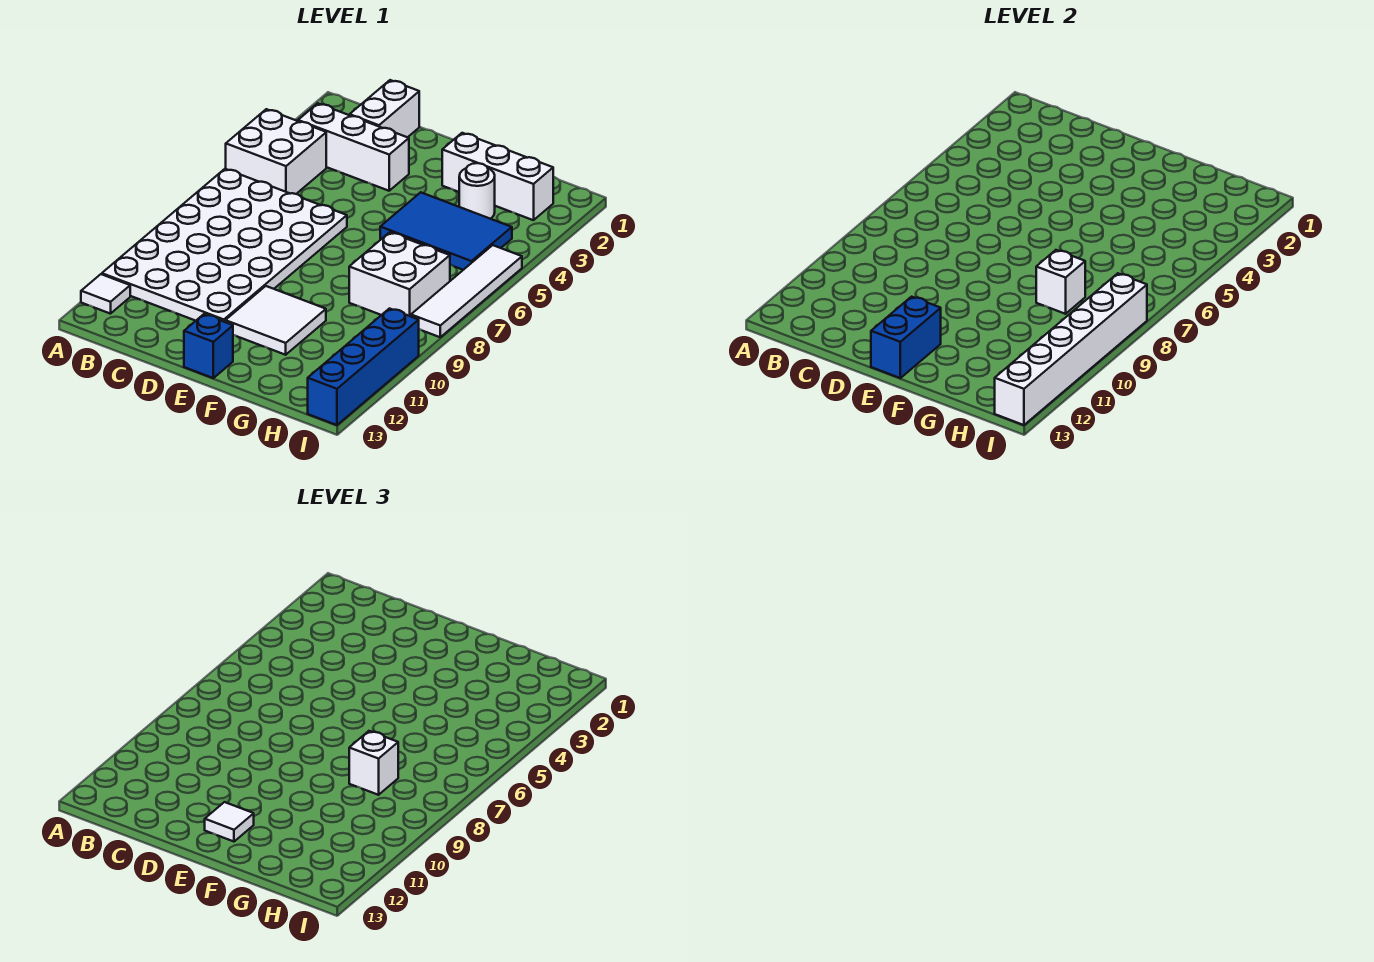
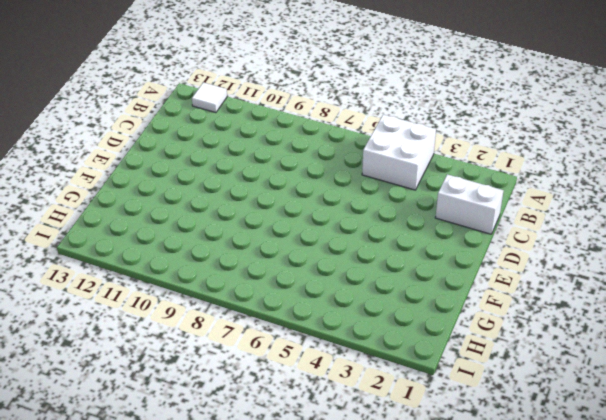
none -> white plate A6:D11 level 1
none -> white brick B3:D3 level 1
none -> white tile E10:F11 level 1

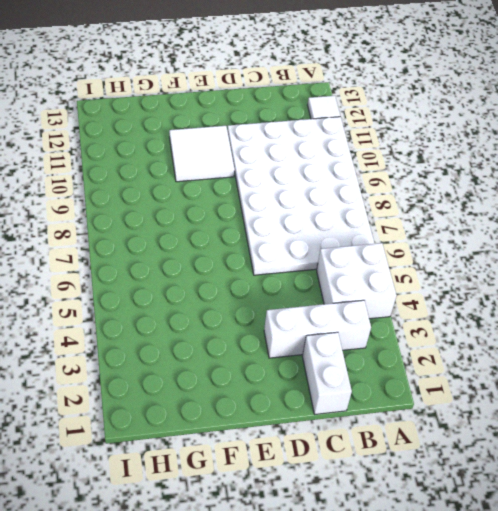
none -> blue brick E13 level 1
none -> white brick F2:H2 level 1
none -> blue tile F4:H5 level 1

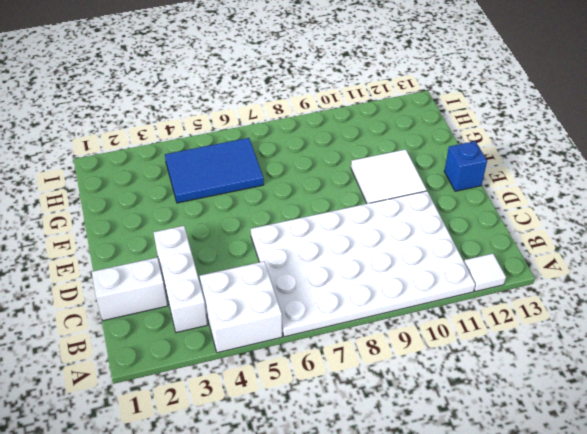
blue tile G4:H6 level 1 -> blue tile F4:H5 level 1
none -> white brick F2:H2 level 1
none -> white round brick G3 level 1
none -> white brick G7:H8 level 1

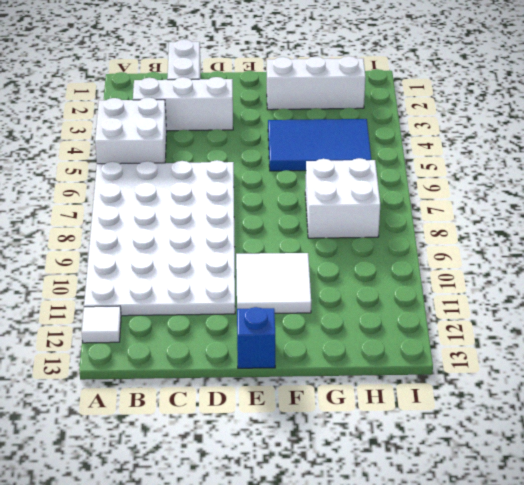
none -> white round brick G3 level 1
none -> white tile I5:I8 level 1
none -> blue brick I10:I13 level 1

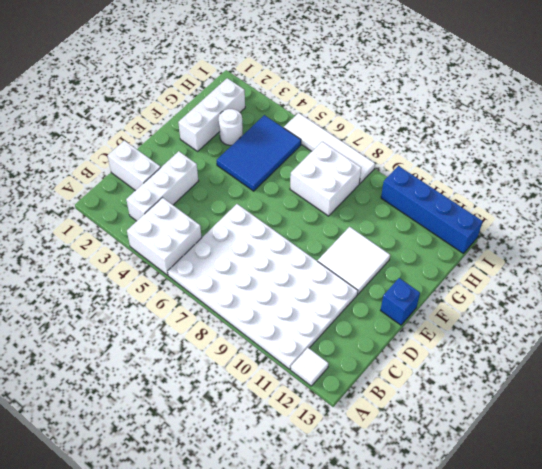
none -> blue brick E12:E13 level 2
none -> white brick G8 level 2
none -> white brick I8:I13 level 2

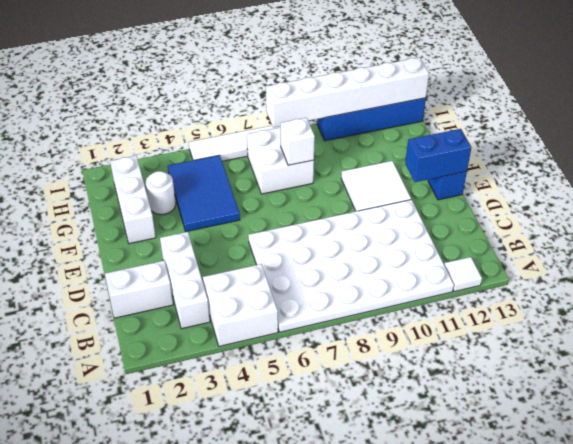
none -> white tile E12 level 3
none -> white brick G8 level 3

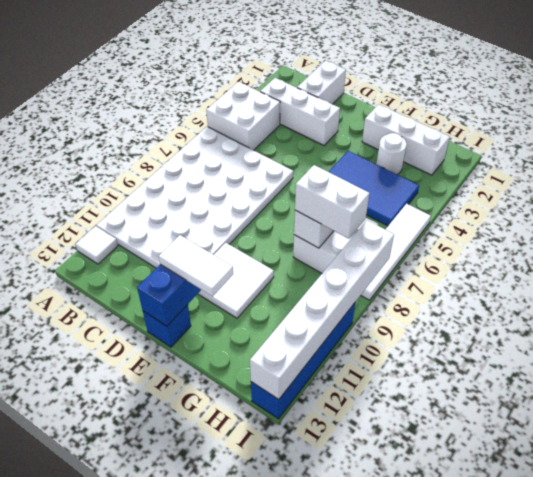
white tile E12:F12 level 3 -> white tile E12 level 3
white brick G8:H8 level 3 -> white brick G8 level 3

